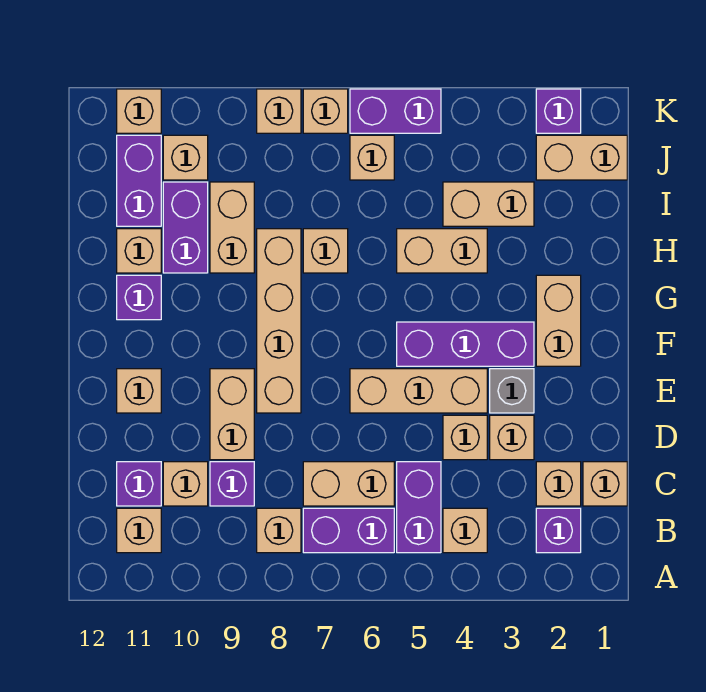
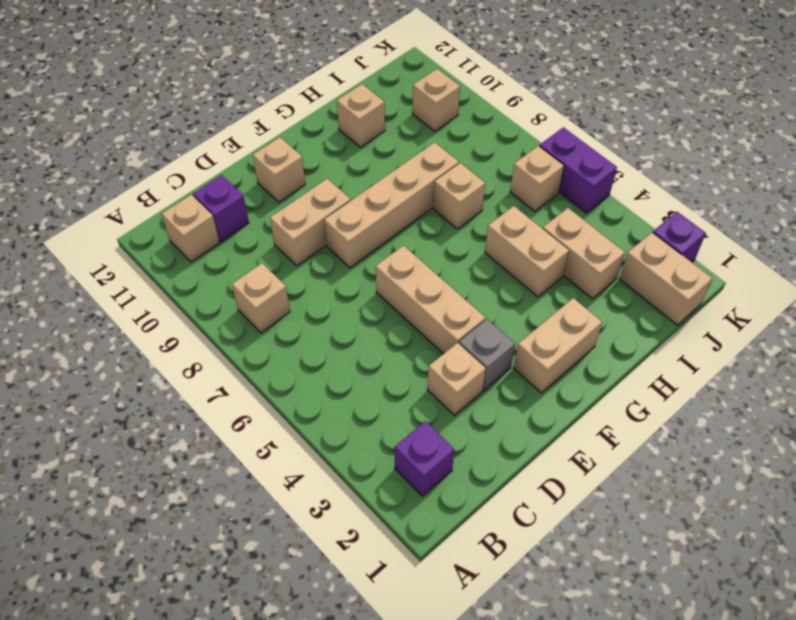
none -> tan brick B4 level 1
none -> purple brick B5:C5 level 1
none -> purple brick B6:B7 level 1
none -> tan brick C1 level 1

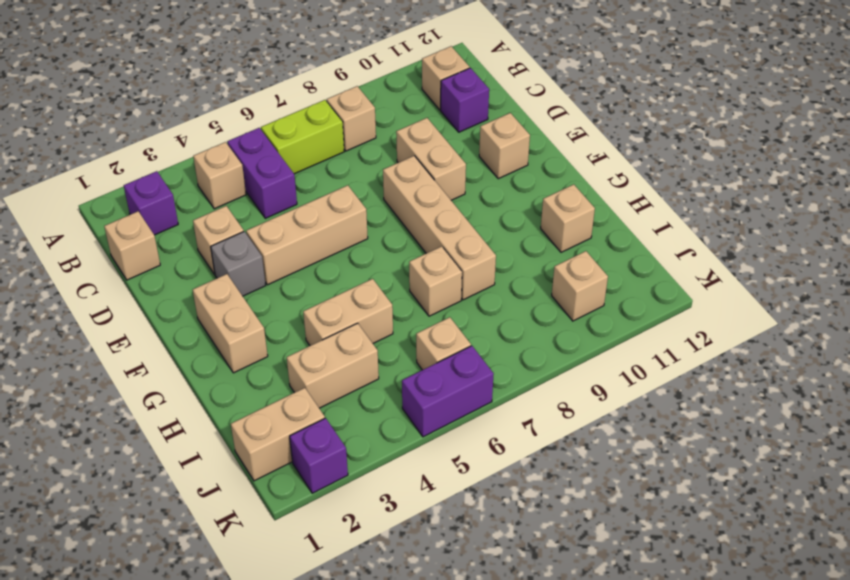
lime brick B6:B7 level 1 -> purple brick B6:B7 level 1
none -> tan brick C2 level 1
none -> tan brick C6:C7 level 1
none -> purple brick C9 level 1
none -> tan brick C10 level 1

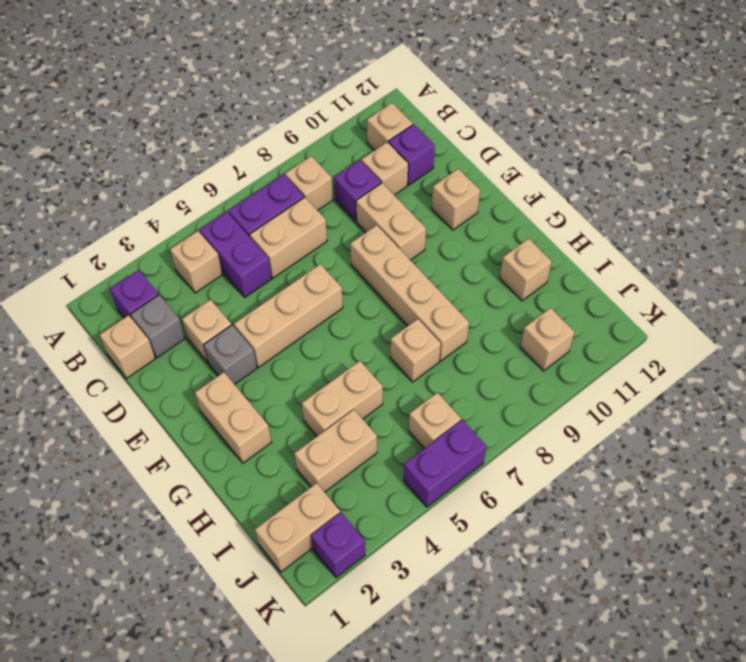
grey brick C2 level 1 -> tan brick C2 level 1
none -> tan brick D4 level 1
none -> purple brick F3:F5 level 1
none -> purple brick G11 level 1
none -> tan brick H9:I9 level 1

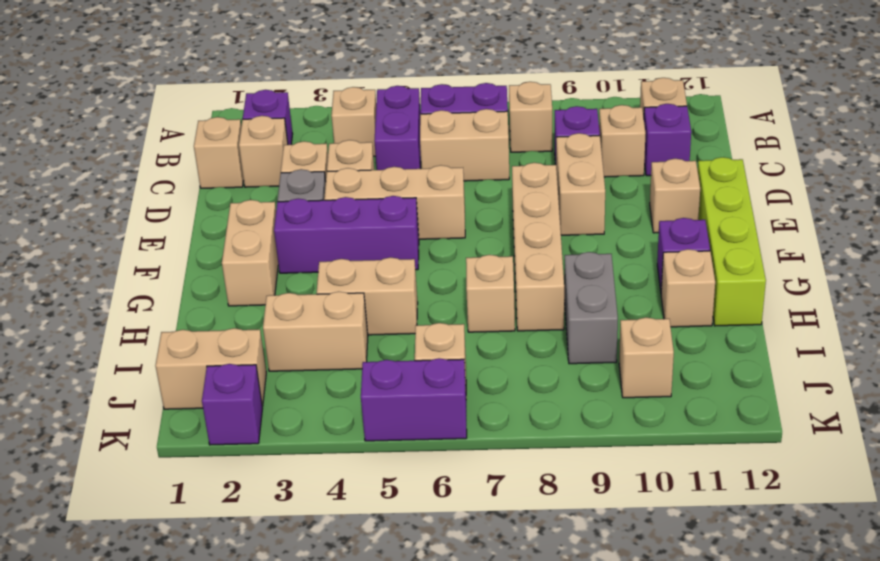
lime brick E12:H12 level 1 -> none
grey brick H9:I9 level 1 -> tan brick H9:I9 level 1
none -> purple brick H10:I10 level 1
none -> purple brick I11:J11 level 1
none -> tan brick K7 level 1
none -> tan brick K8 level 1

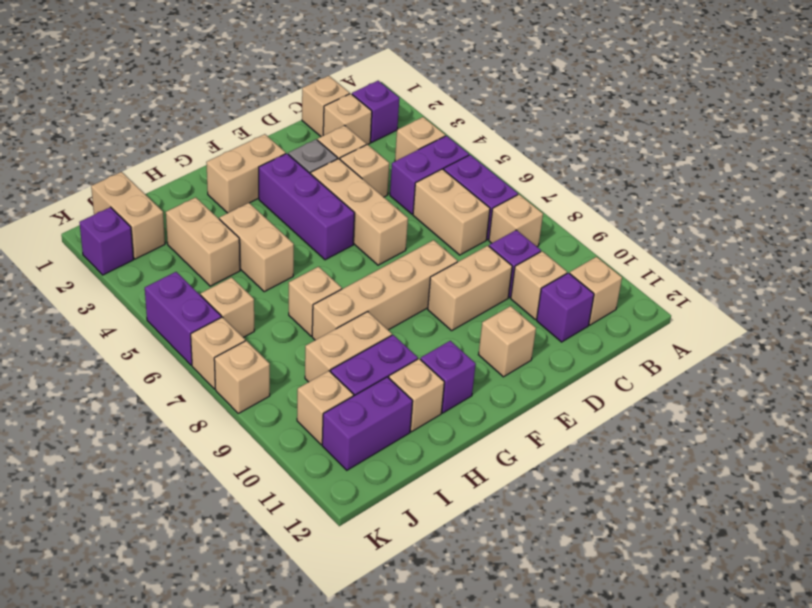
none -> tan brick K11 level 1

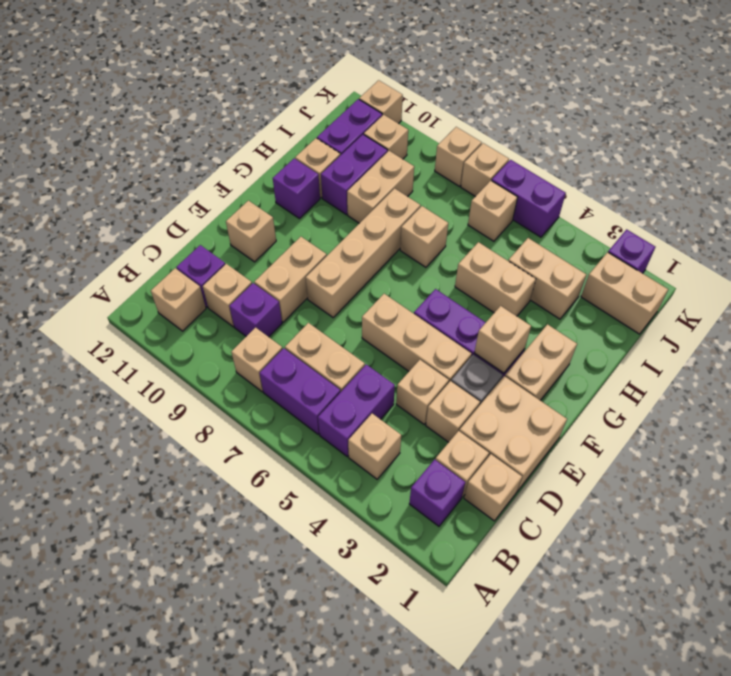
tan brick D1:E2 level 1 -> none
tan brick F3 level 2 -> none

